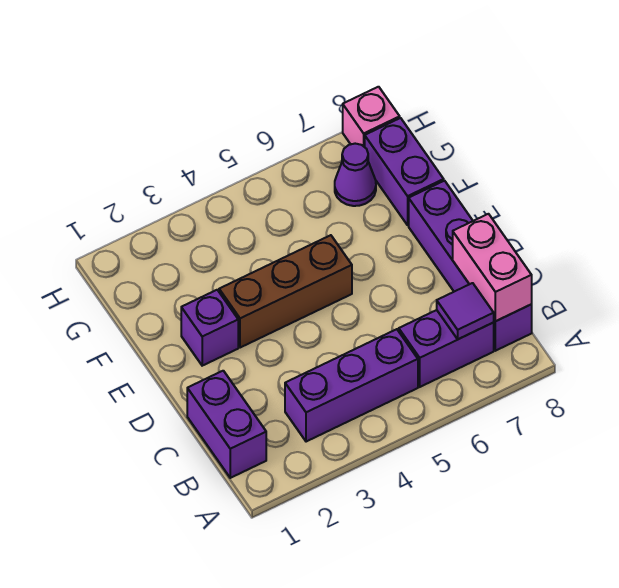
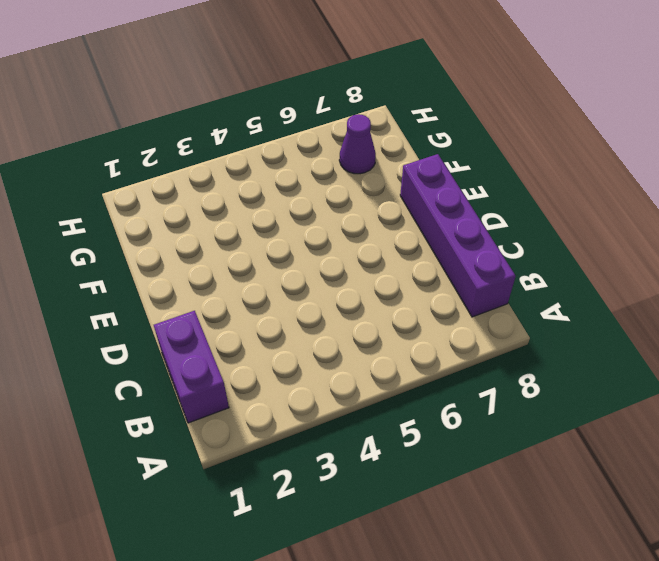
none -> purple brick B3:B5 level 1
none -> purple brick B6:B7 level 1

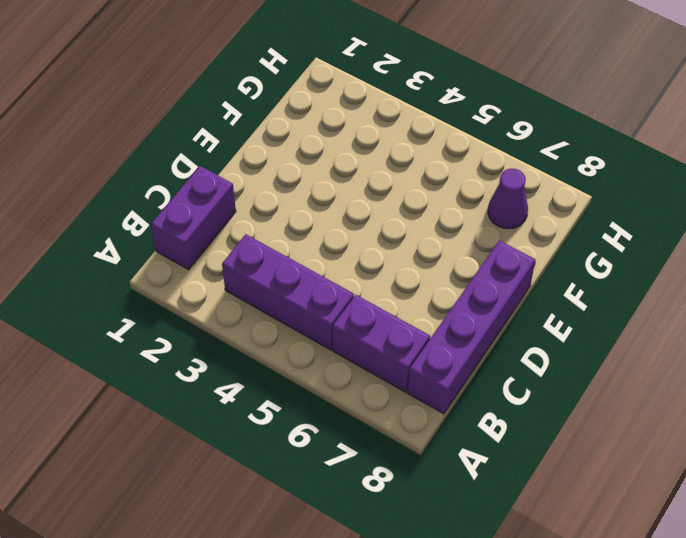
none -> purple brick E2 level 1
none -> brown brick E3:E5 level 1

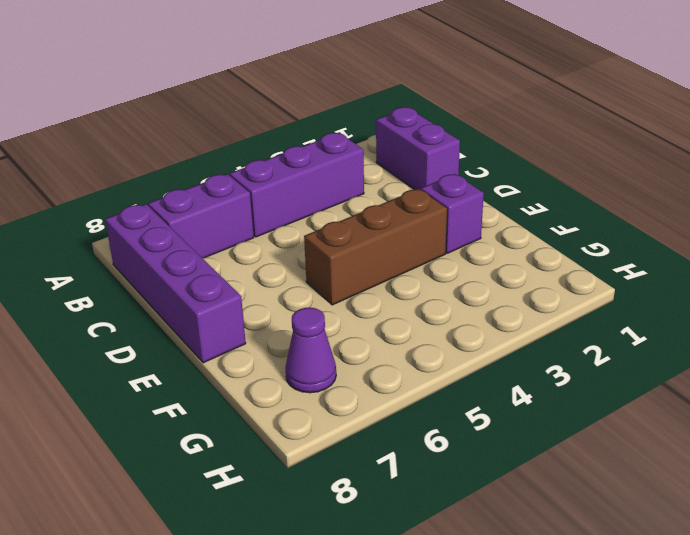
none -> purple brick F8:G8 level 1
none -> pink brick H8 level 1

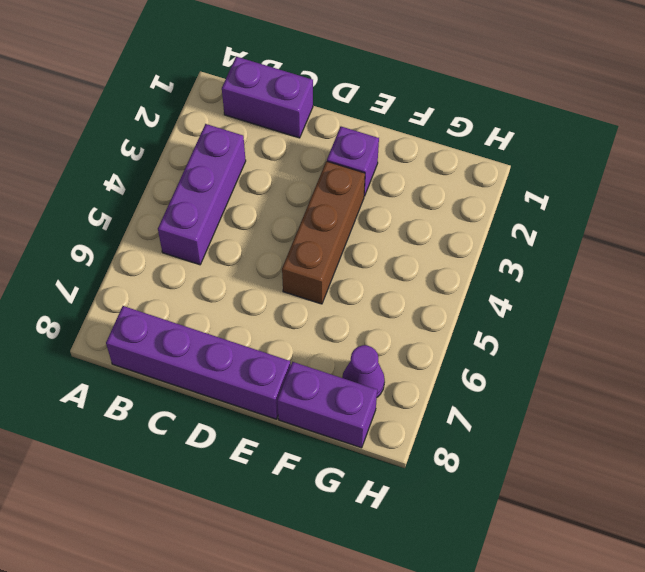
none -> purple brick B6:B7 level 1
none -> pink brick H8 level 1

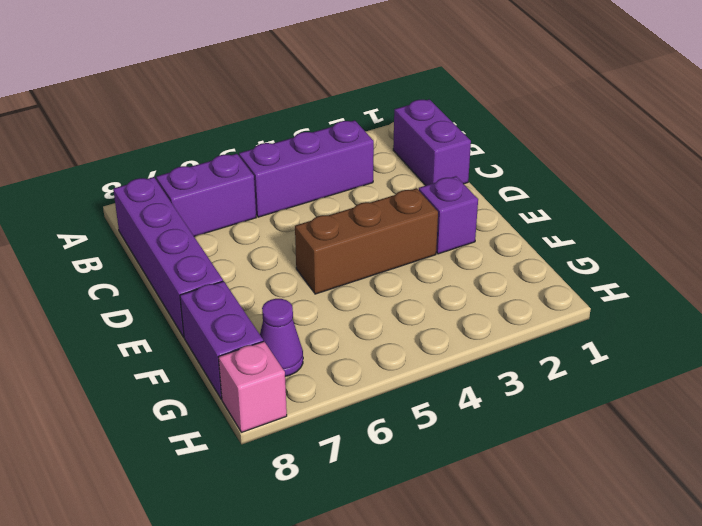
none -> purple tile B7 level 2
none -> pink brick B8:C8 level 2

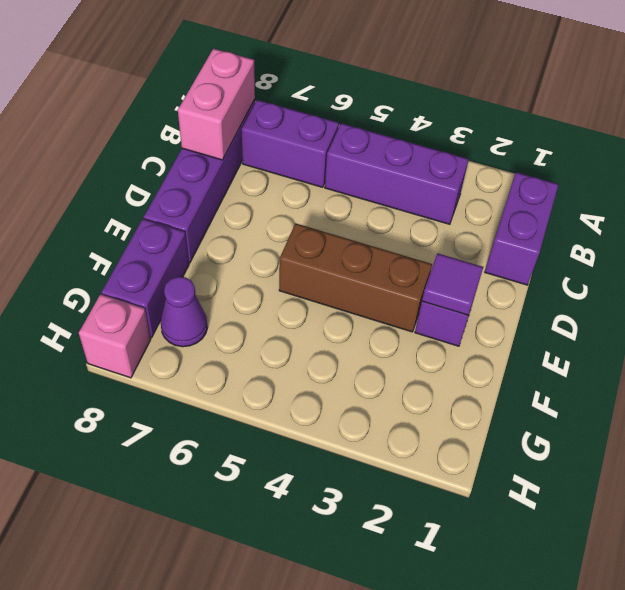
purple tile E2 level 2 -> purple tile B7 level 2

